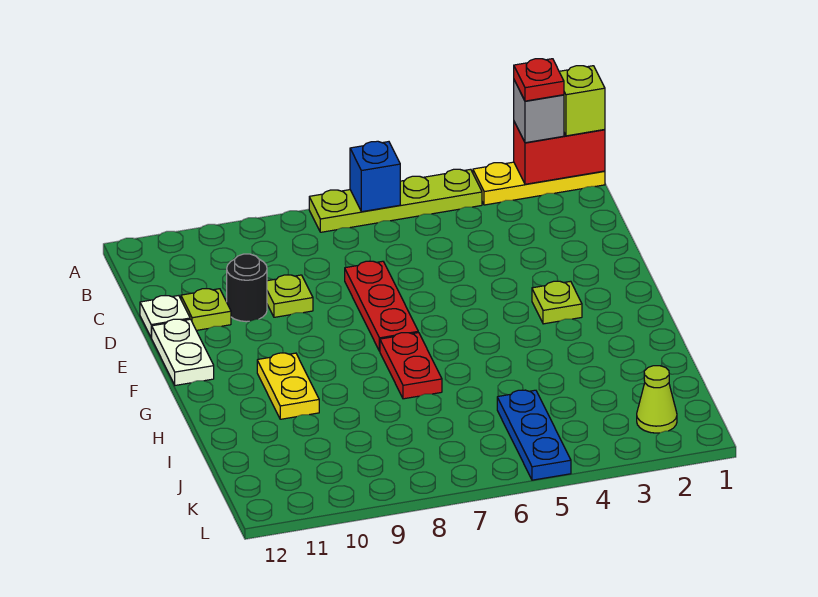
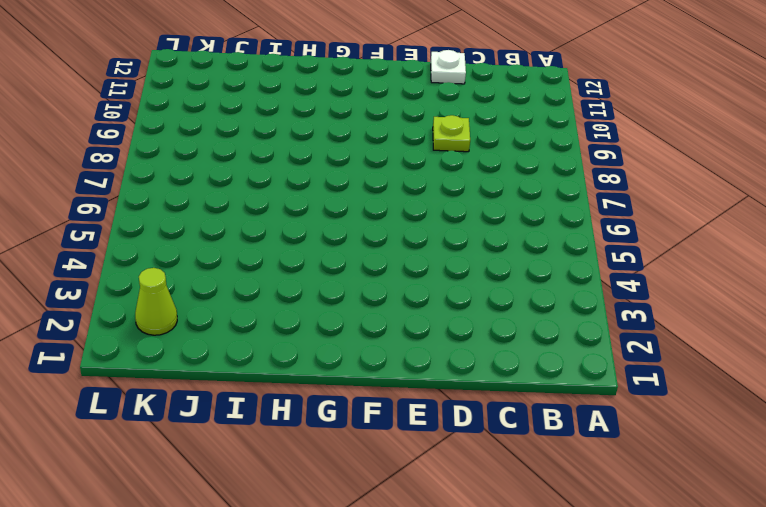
none -> yellow plate A1:A3 level 1
none -> lime plate A4:A7 level 1
none -> red plate D7:F7 level 1

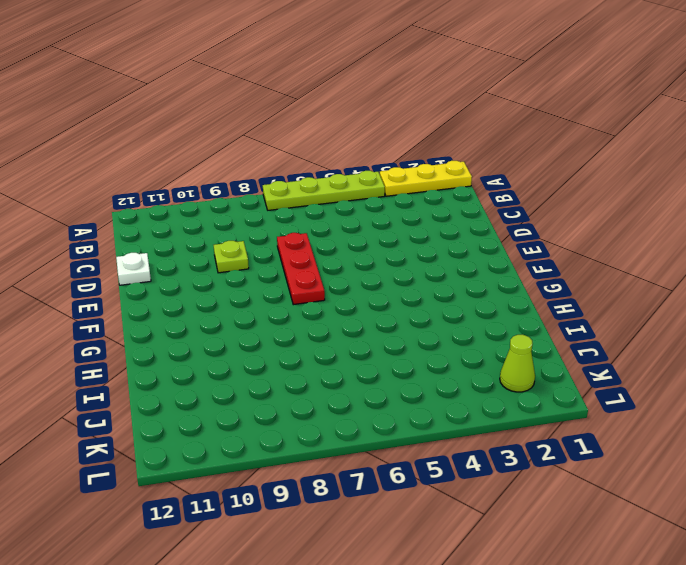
none -> black round brick D10 level 1
none -> lime plate D11 level 1
none -> white plate E12:F12 level 1

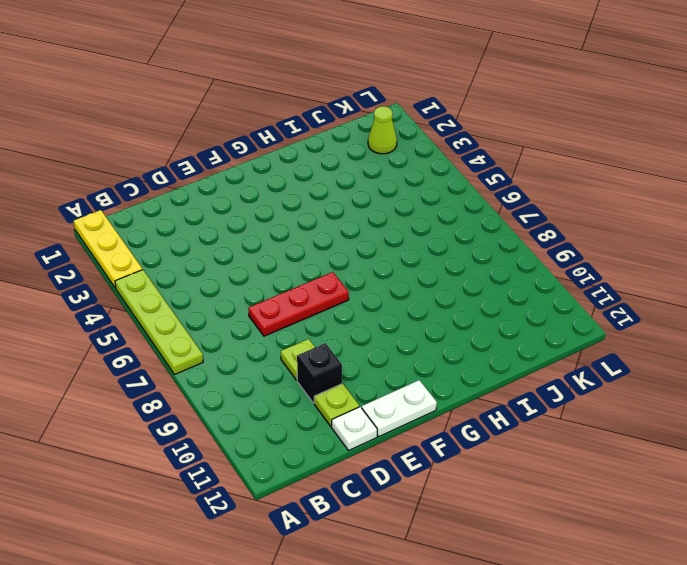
black brick D10 level 1 -> black round brick D10 level 1
none -> lime plate F3 level 1
none -> red plate G7:H7 level 1
none -> yellow plate G10:H10 level 1

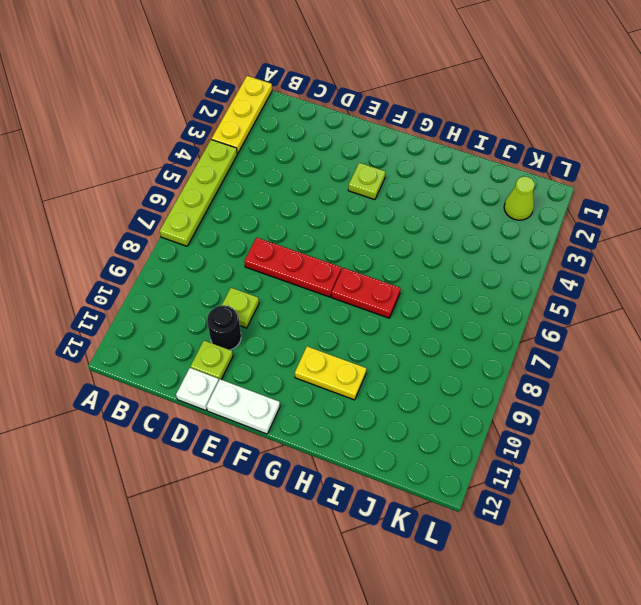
none -> blue plate J5:L5 level 1
none -> red brick A1:A2 level 2
none -> blue brick A6 level 2

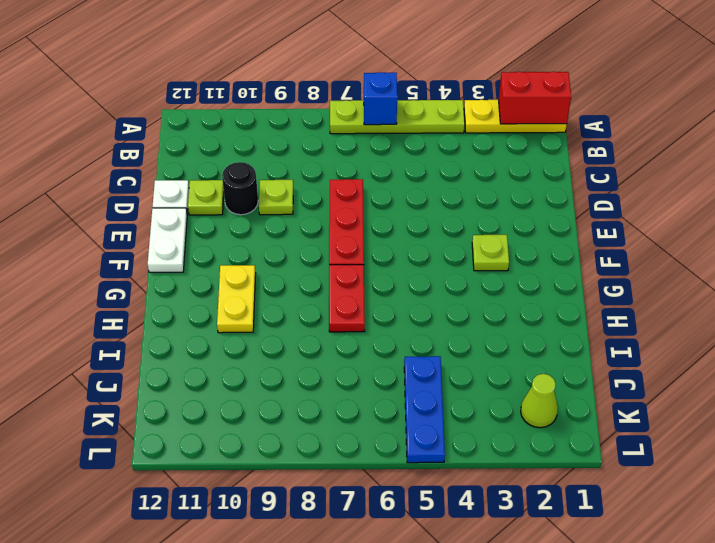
none -> lime brick A1 level 3
none -> grey brick A2 level 3
none -> red plate A2 level 4

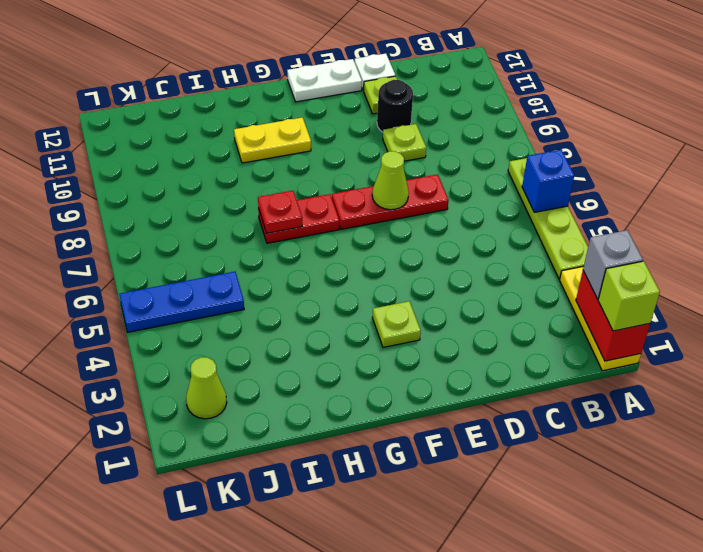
lime cone E7 level 2 -> none
red plate H7 level 2 -> red plate A2 level 4

